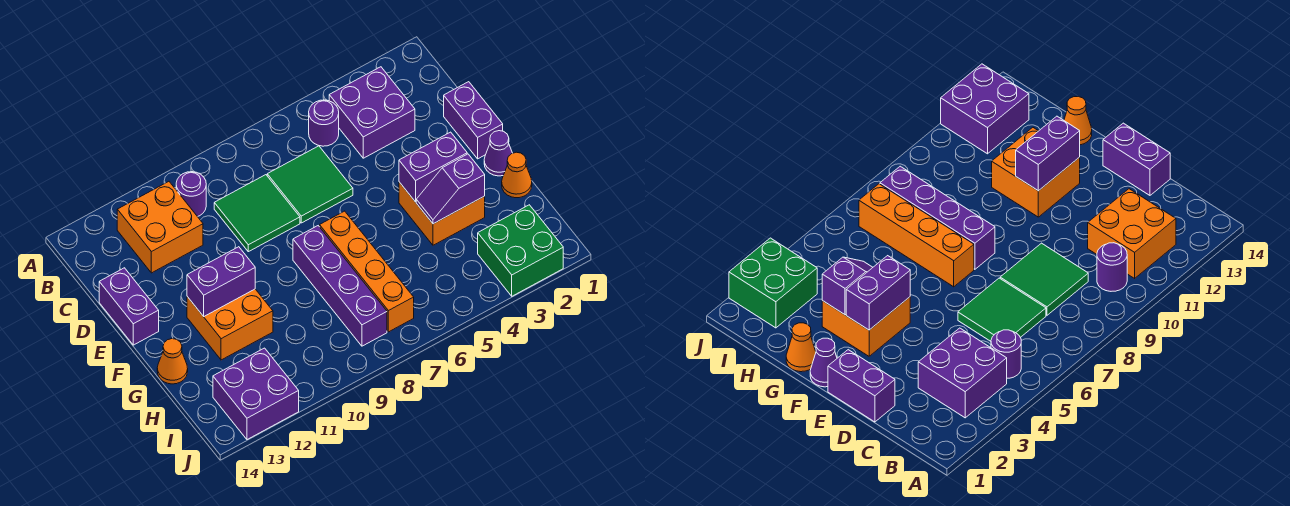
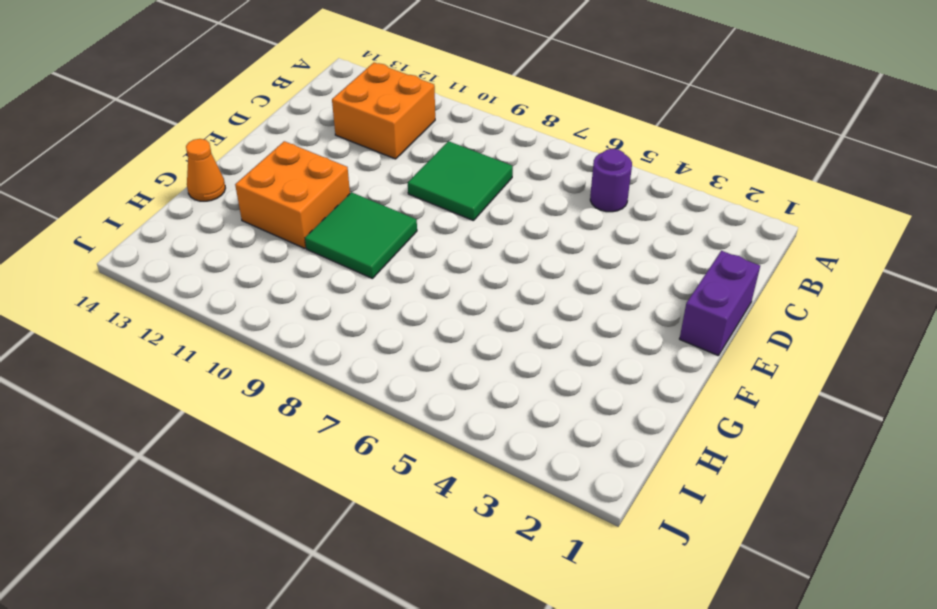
green tile F9:G10 level 1 -> green tile C6:D7 level 1
none -> purple brick B3:C4 level 1
none -> purple round brick B10 level 1
none -> purple brick D14:E14 level 1

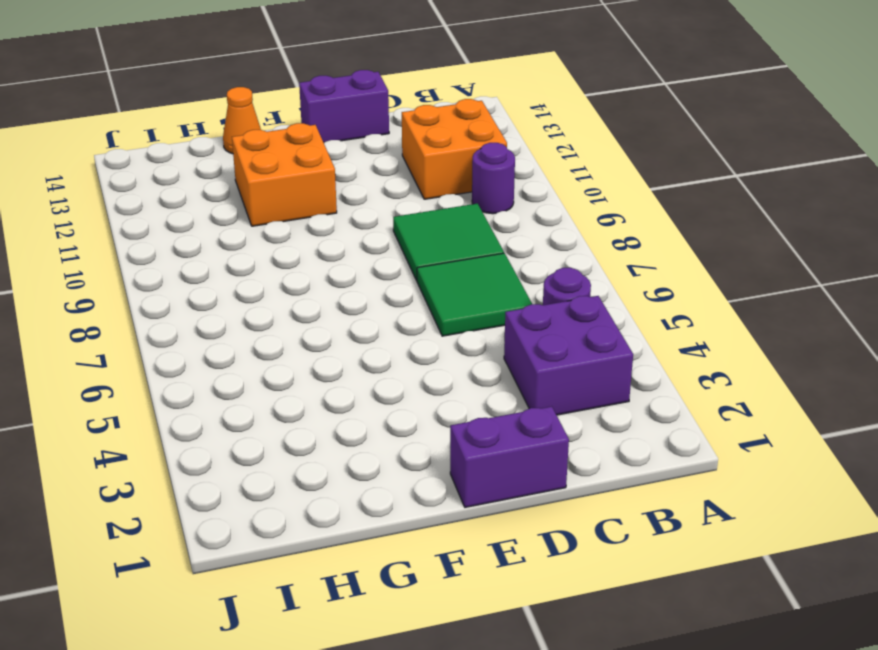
none -> purple cone F1 level 1
none -> orange brick F3:G4 level 1
none -> orange brick F7:I7 level 1

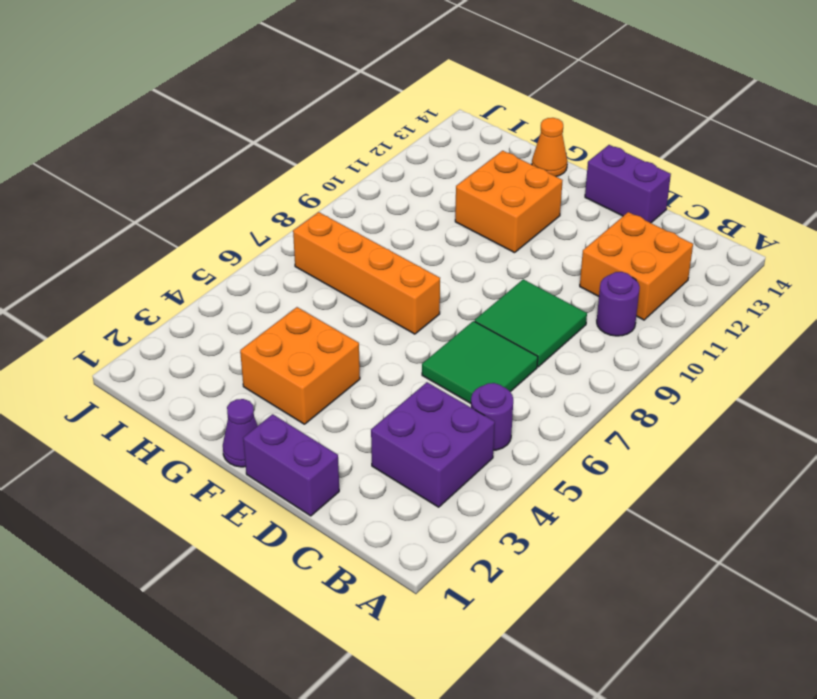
none -> purple brick F8:I8 level 1
none -> orange cone G1 level 1
none -> green brick I2:J3 level 1

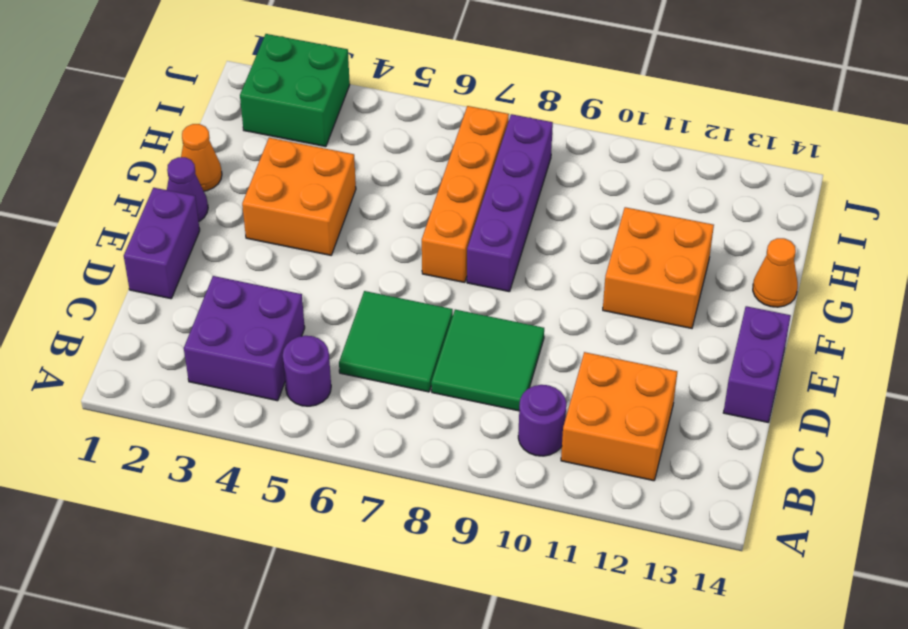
none -> purple brick I12:J13 level 1
none -> purple brick F3:F4 level 2
none -> purple brick F11:F12 level 2

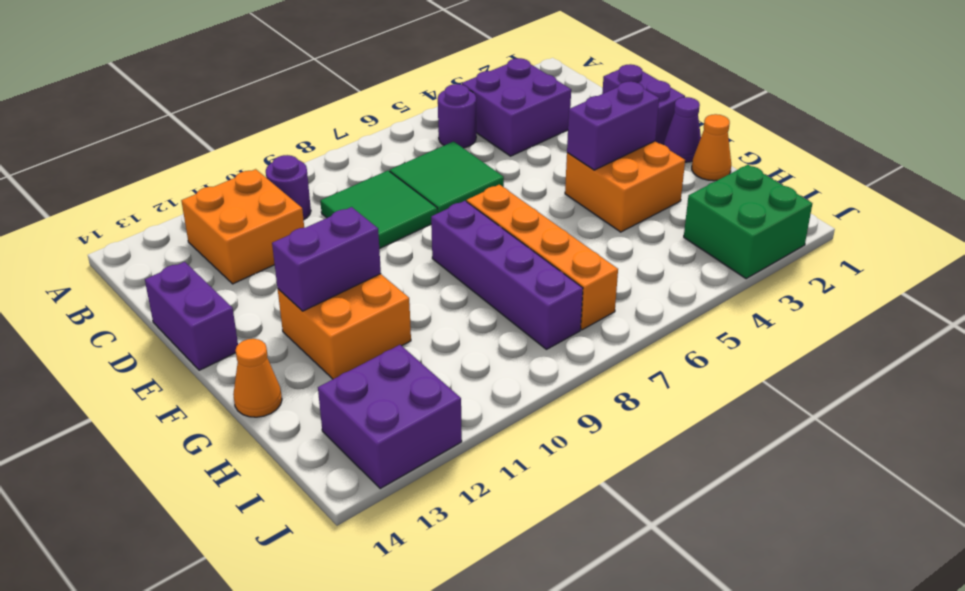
none -> purple slope G3:G4 level 2 top 3

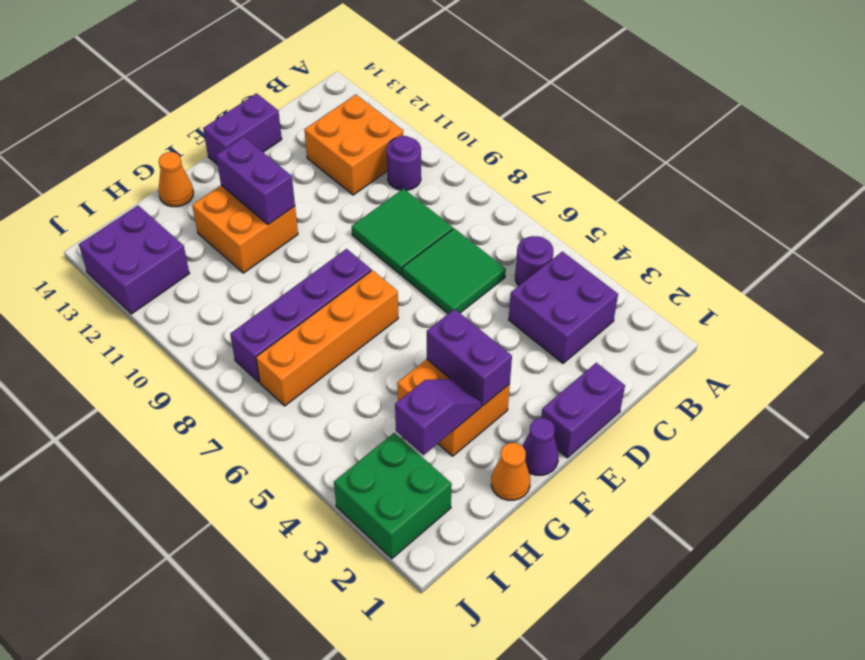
purple slope G3:H3 level 2 top H -> purple slope G3:G4 level 2 top 3

